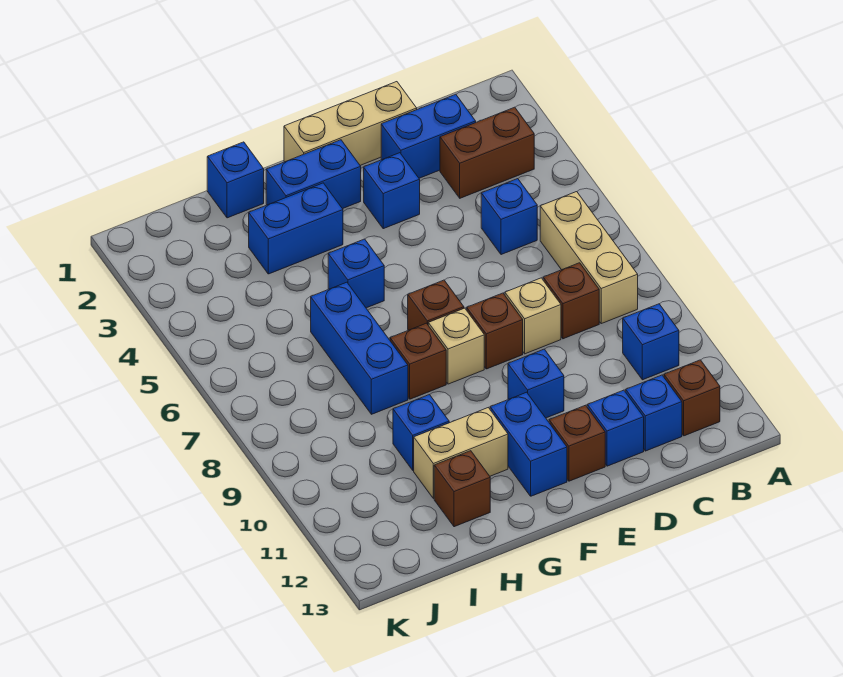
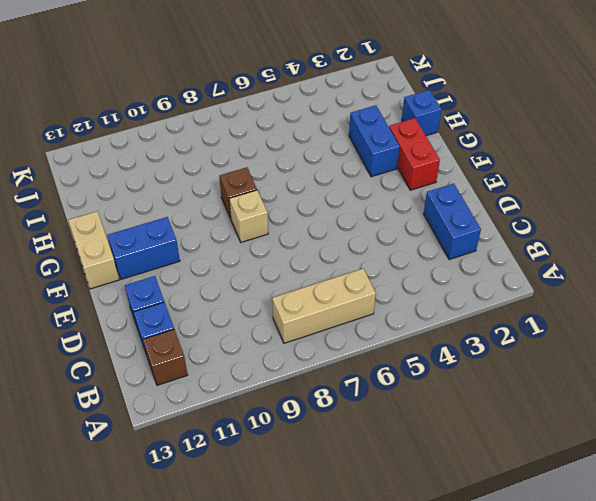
red brick F2:G2 level 1 -> blue brick F2:G2 level 1
tan brick F13:G13 level 1 -> tan brick G11:H11 level 1
none -> brown brick B3:C3 level 1
none -> blue brick B10 level 1
none -> blue brick C5 level 1

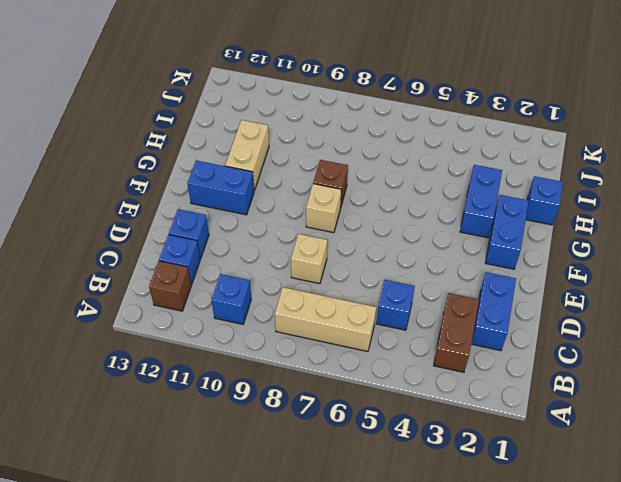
none -> brown brick C8 level 1
none -> tan brick D1:F1 level 1
none -> blue brick E3 level 1

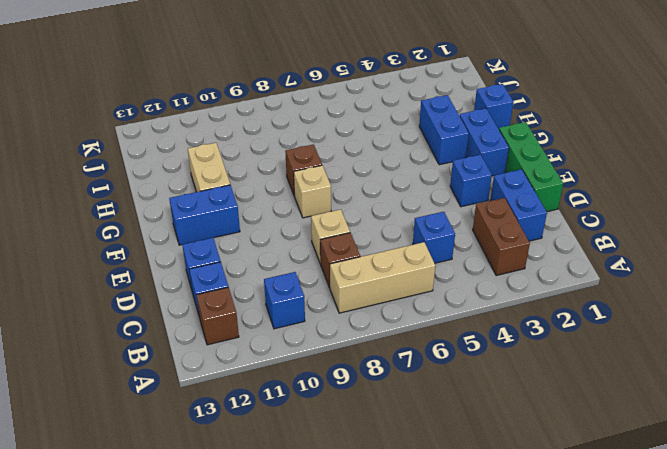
green brick D1:F1 level 1 -> tan brick D1:F1 level 1
none -> brown brick E8 level 1
none -> blue brick E10 level 1
none -> brown brick E12 level 1

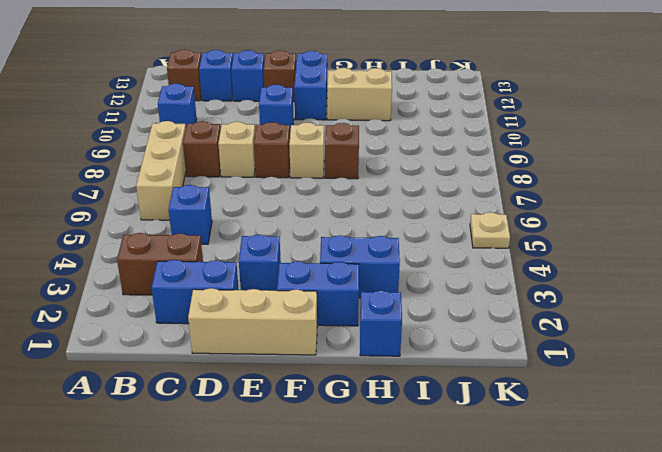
tan plate K5 level 1 -> none
none -> brown brick F7 level 1
none -> blue brick G5 level 1
none -> blue brick H6:H8 level 1

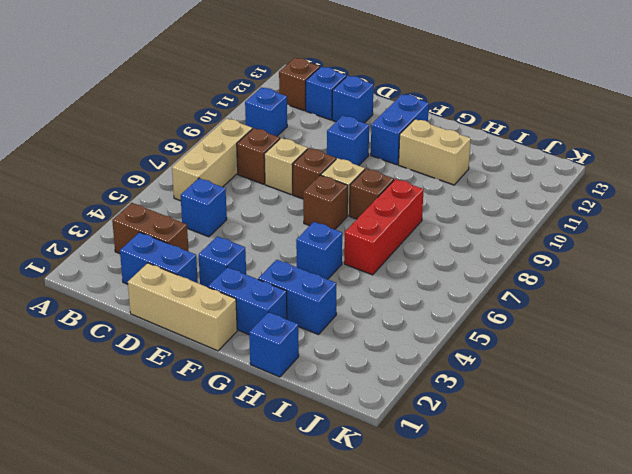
red brick H6:H8 level 1 -> blue brick H6:H8 level 1
none -> brown brick E12 level 1
none -> blue brick H10 level 1
none -> brown brick H12 level 1

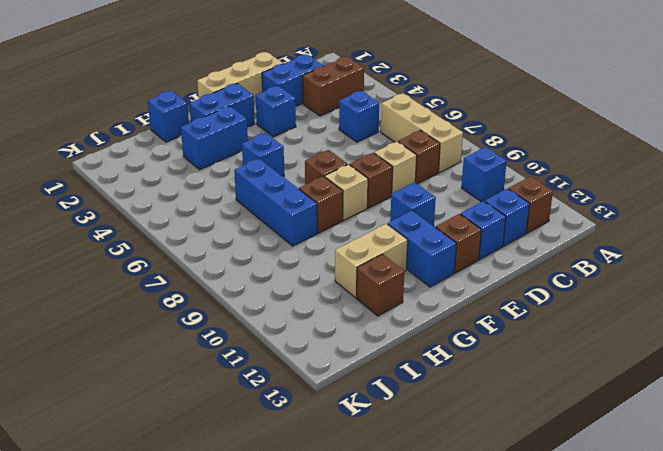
none -> blue brick H10 level 1

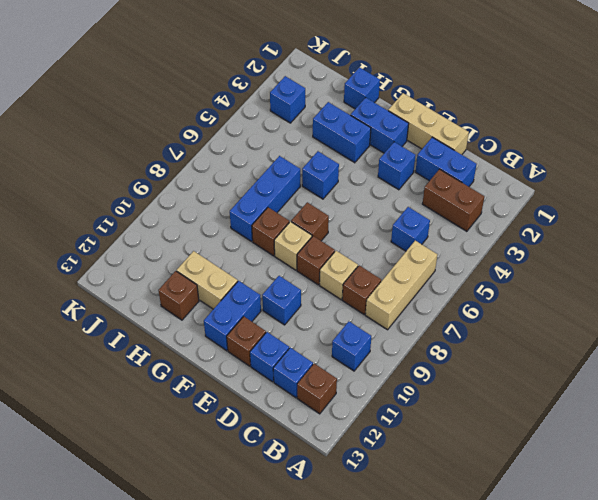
blue brick J3 level 1 -> blue brick H10 level 1

